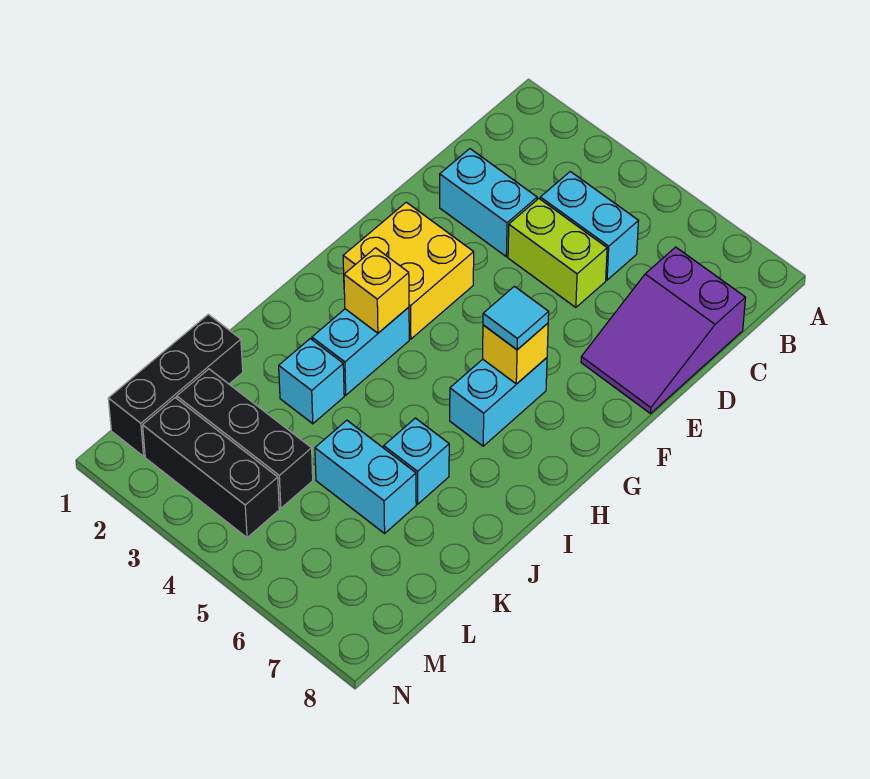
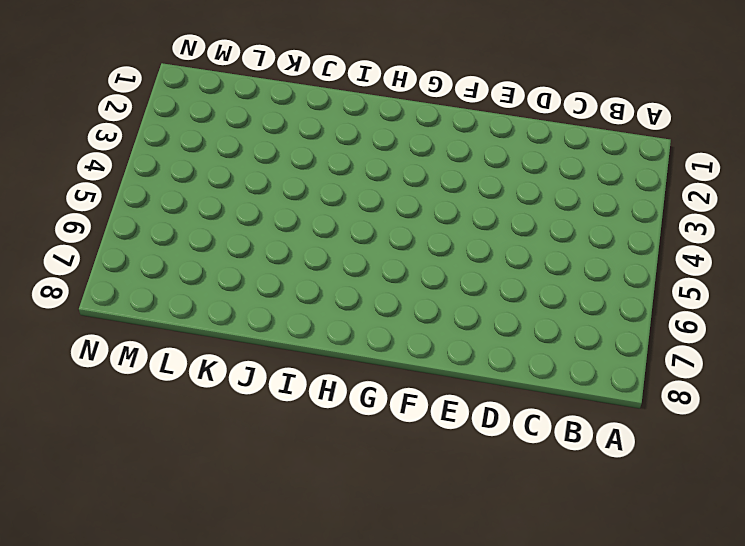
none -> cyan brick C4:C5 level 1
none -> purple slope C7:E8 level 1 top C
none -> cyan brick D2:D3 level 1

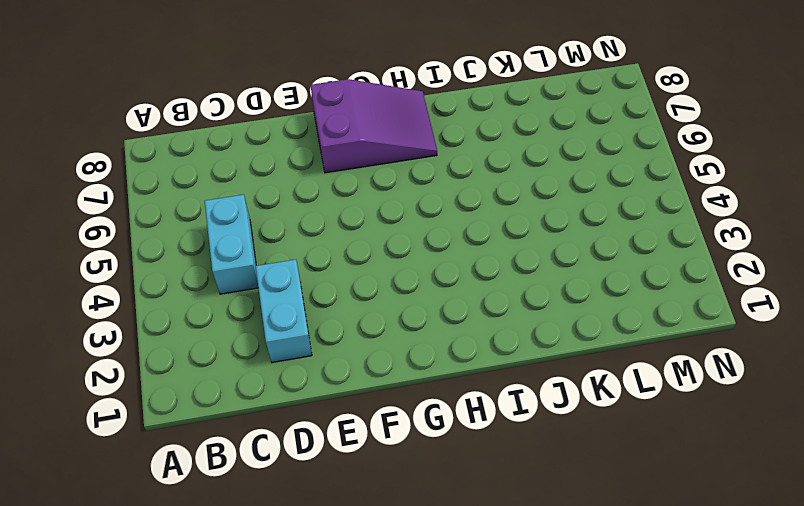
purple slope F7:H8 level 1 top F -> purple slope C7:E8 level 1 top C
none -> lime brick D4:D5 level 1
none -> yellow brick F2:G3 level 1
none -> cyan brick G6:H6 level 1

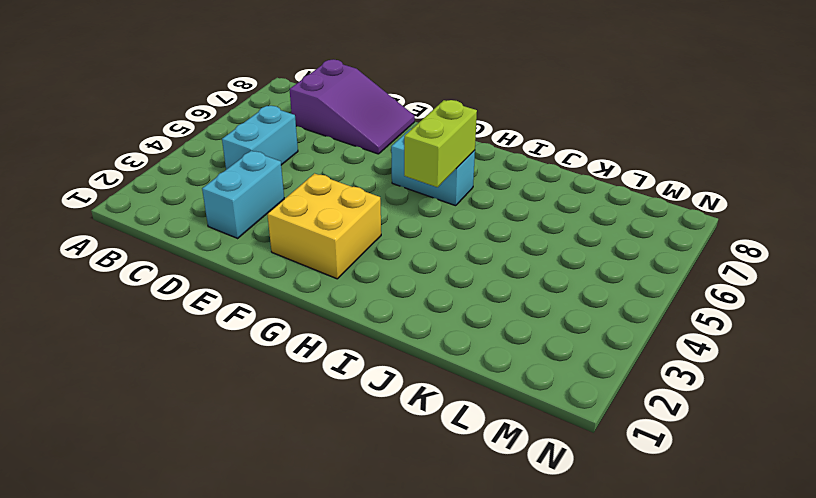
lime brick H5:H6 level 2 -> lime brick D4:D5 level 1
none -> cyan brick H3:I3 level 1
none -> cyan brick J3 level 1
none -> cyan brick J6 level 1

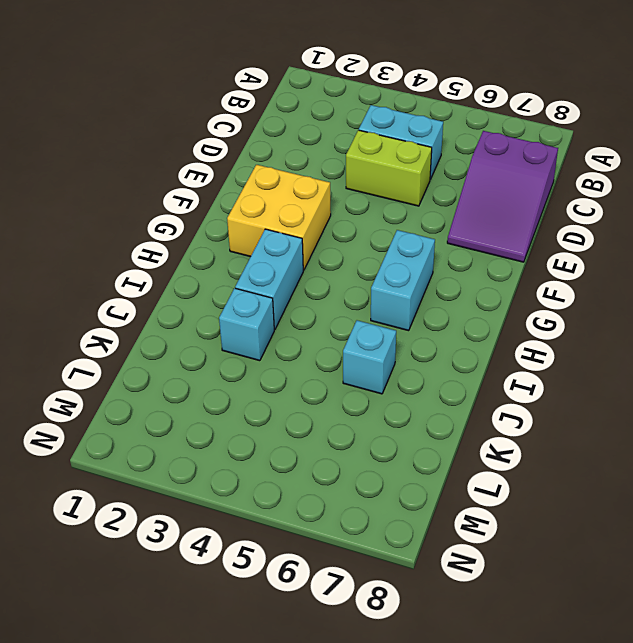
none -> cyan brick D2:D3 level 1
none -> black brick K1:M1 level 1
none -> cyan brick K5:K6 level 1

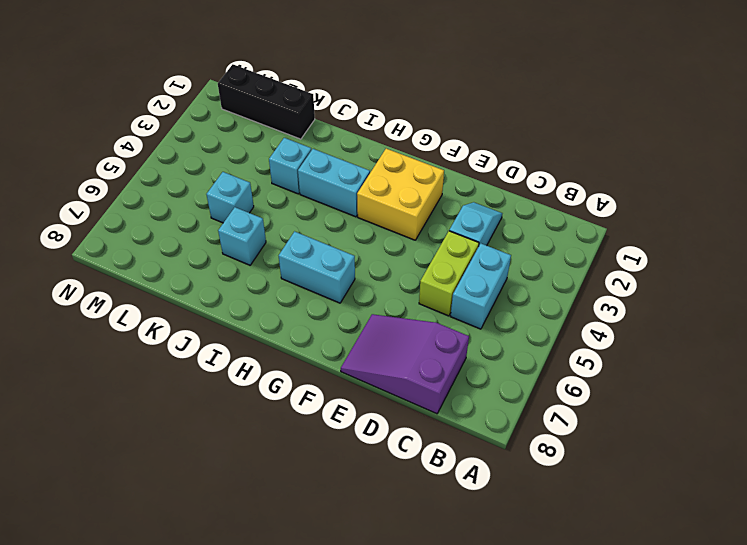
cyan slope D2:D3 level 1 top 3 -> cyan brick D2:D3 level 1
cyan brick K5 level 1 -> cyan brick K5:K6 level 1
none -> black brick L2:L4 level 1
none -> black brick M2:M4 level 1
none -> yellow brick G6 level 2

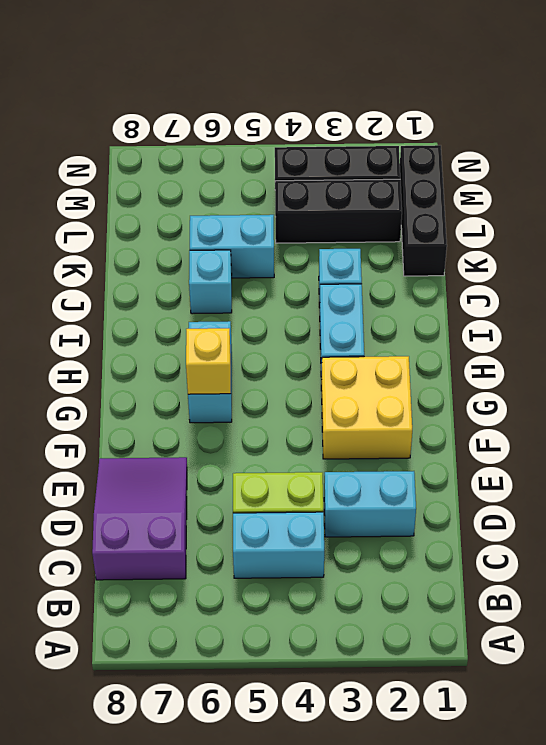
none -> yellow brick H3 level 2
none -> cyan tile G6 level 3

